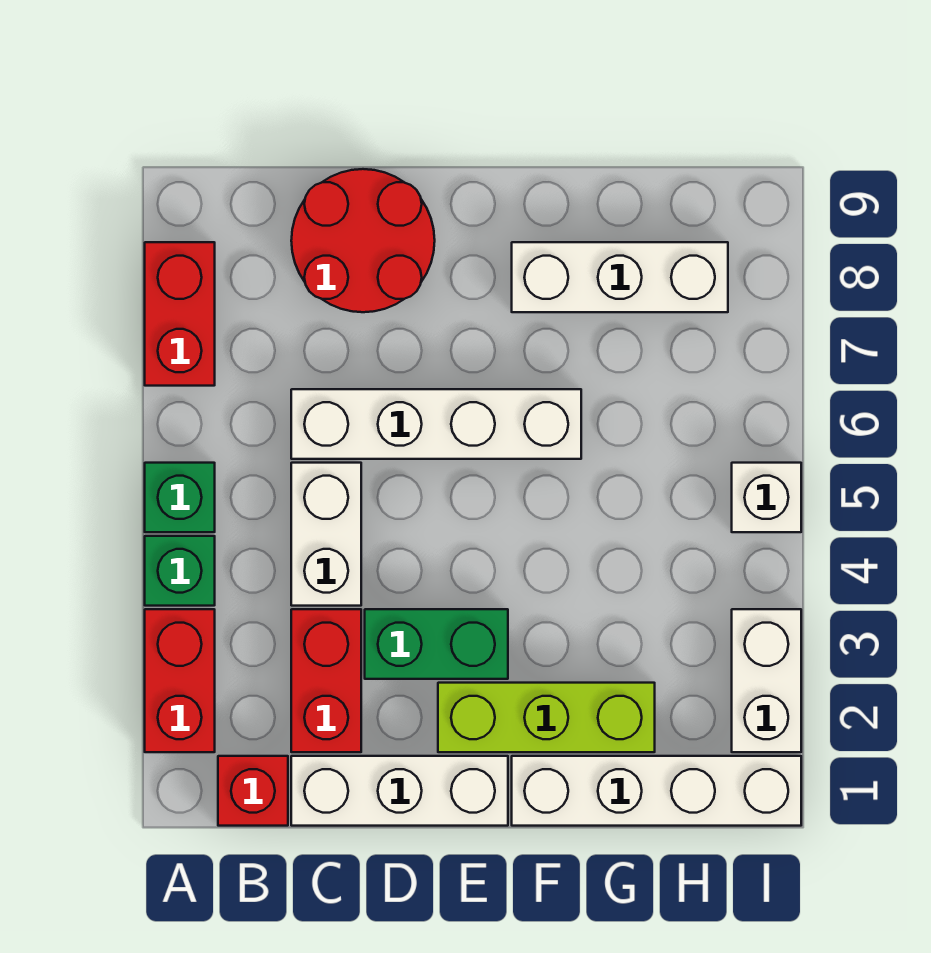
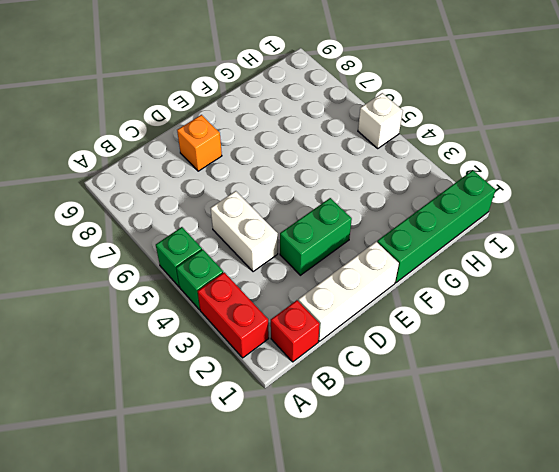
orange brick D8 level 1 -> red round brick C8:D9 level 1
green brick F1:I1 level 1 -> white brick F1:I1 level 1
none -> red brick A7:A8 level 1
none -> red brick C2:C3 level 1
none -> white brick C6:F6 level 1

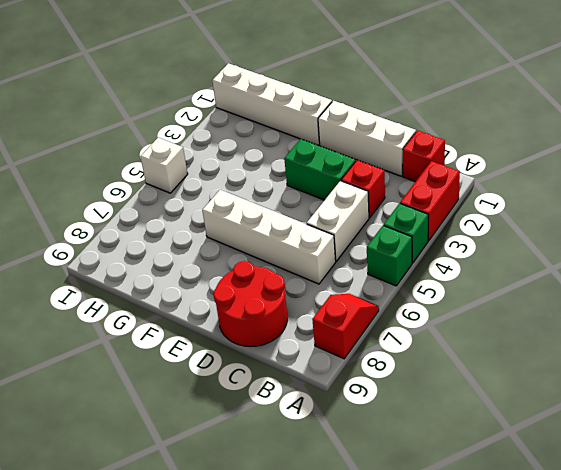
red slope A7:A8 level 1 top 8 -> red brick A7:A8 level 1
red brick C3 level 1 -> red brick C2:C3 level 1
none -> lime brick E2:G2 level 1
none -> white brick F8:H8 level 1
none -> white brick I2:I3 level 1

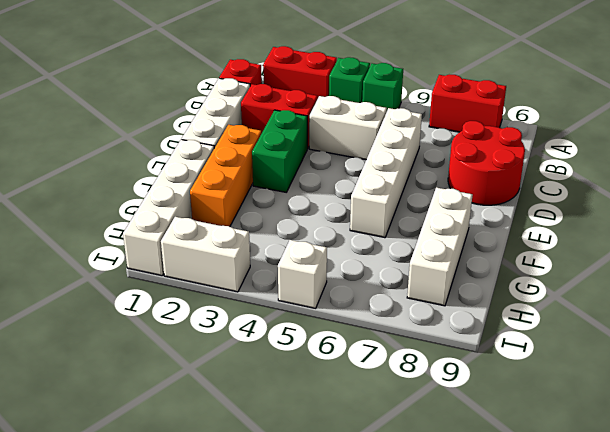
orange brick E2:G2 level 1 -> lime brick E2:G2 level 1

